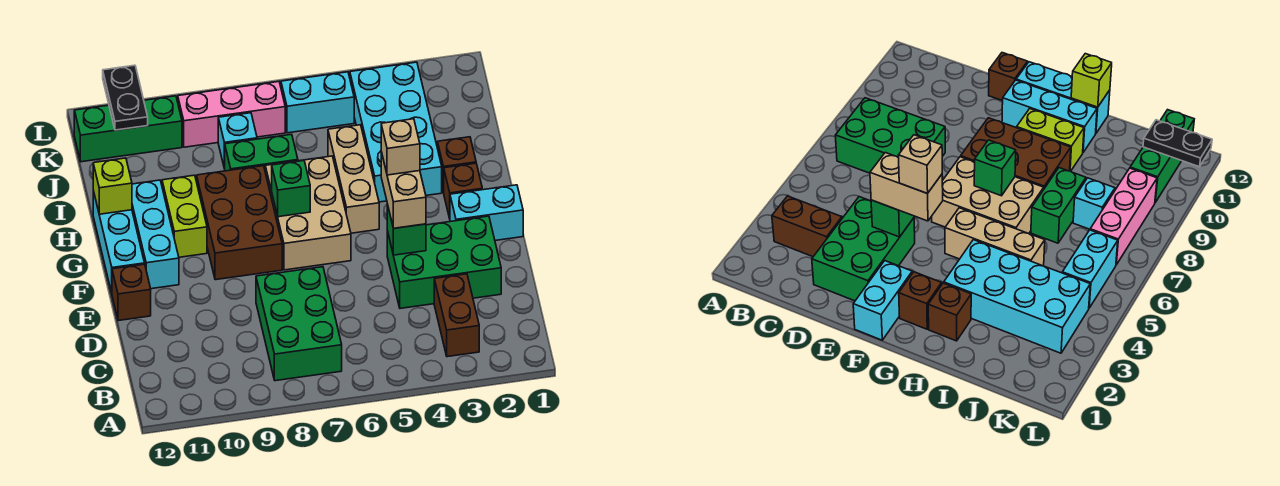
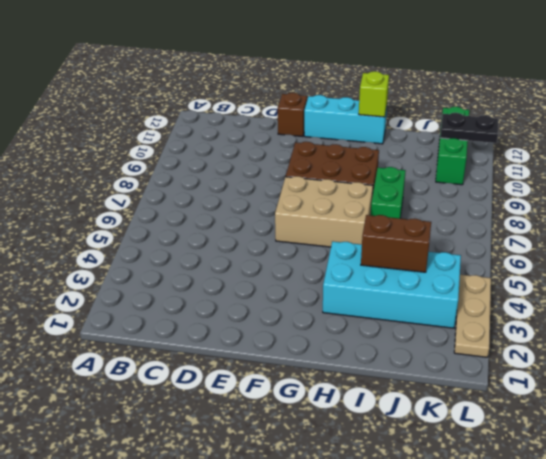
brown brick I4:J4 level 2 -> brown brick B3:C3 level 1
tan plate L2:L4 level 1 -> none
none -> green brick B7:D8 level 1
none -> green brick D2:E4 level 1
none -> cyan brick F1:F2 level 1

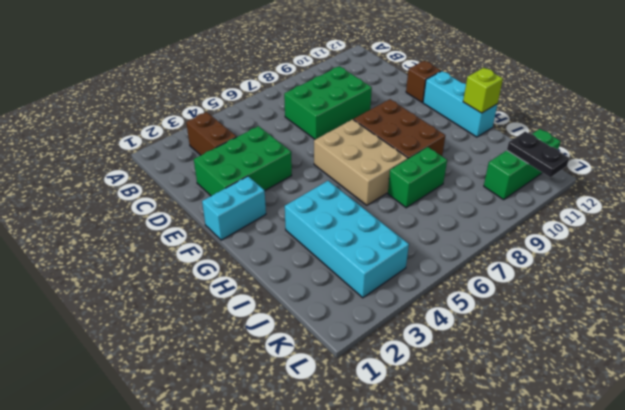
green brick C7:D9 level 1 -> green brick B7:D8 level 1
none -> cyan brick F11:H11 level 1
none -> brown brick G2 level 1
none -> tan brick G5:I5 level 1

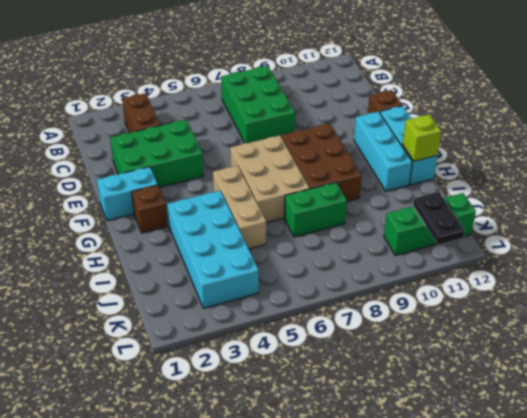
none -> lime brick G10:H10 level 1
none -> brown brick H2 level 1
none -> cyan brick J8 level 1

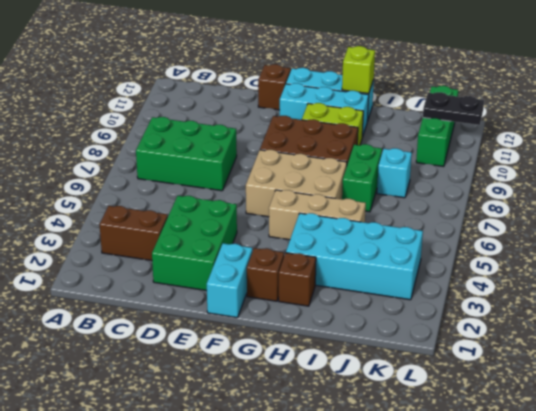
none -> cyan brick K5:K6 level 1
none -> pink brick K7:K9 level 1
none -> green brick E4 level 2

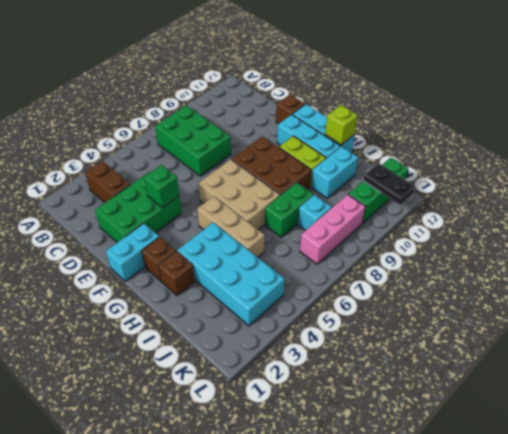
cyan brick I10:I11 level 1 -> cyan brick K5:K6 level 1
none -> green brick G7 level 2
none -> tan brick E4:F4 level 3
none -> tan brick F4 level 4

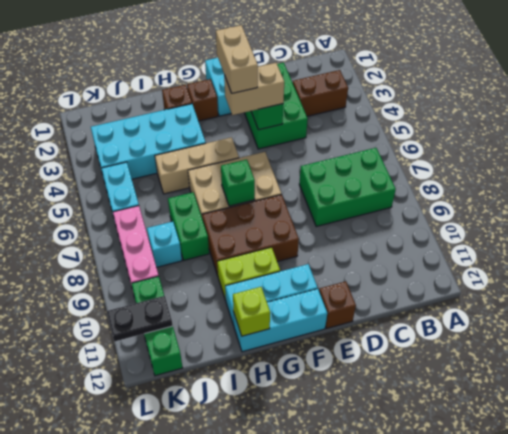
tan brick F3:F4 level 4 -> tan brick F4 level 4

